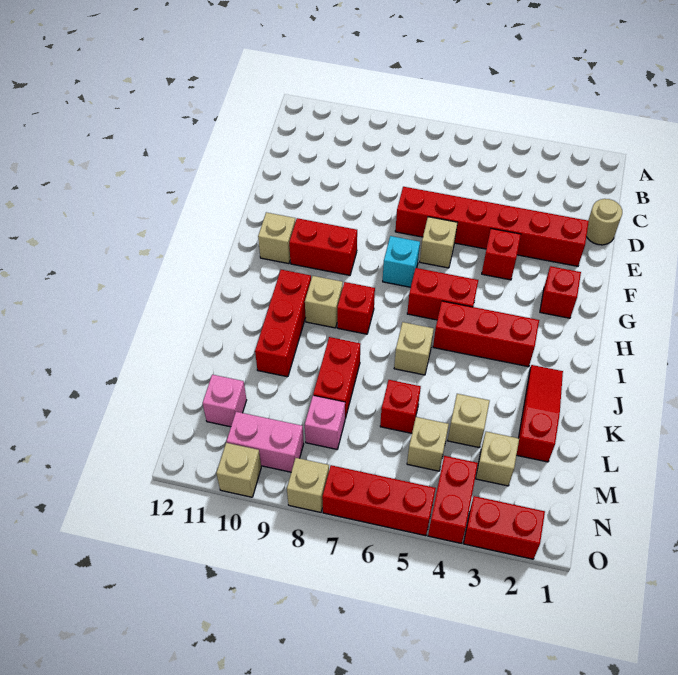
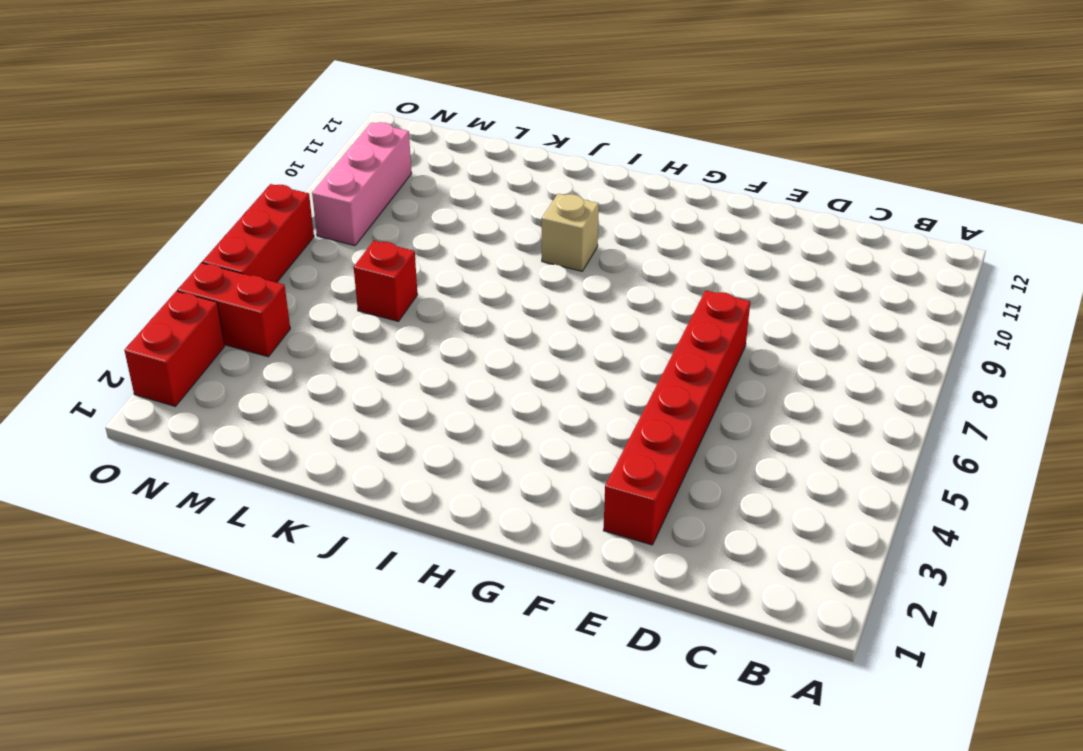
pink brick N8:N10 level 1 -> pink brick N9:N10 level 1
none -> tan round brick D1 level 1
none -> red brick F4 level 1
none -> tan brick F6 level 1

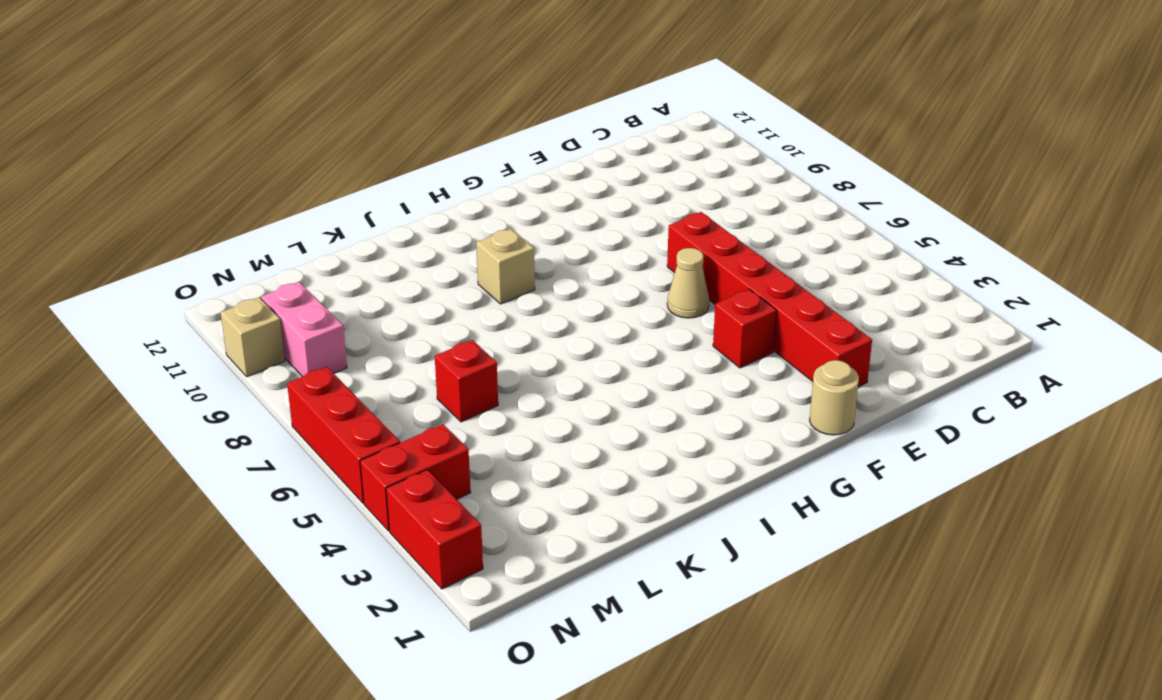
tan round brick F1 level 1 -> tan round brick D1 level 1
tan cone F6 level 1 -> tan brick F6 level 1
none -> red brick G2 level 1
none -> cyan brick G7 level 1
none -> red brick G9:G10 level 1

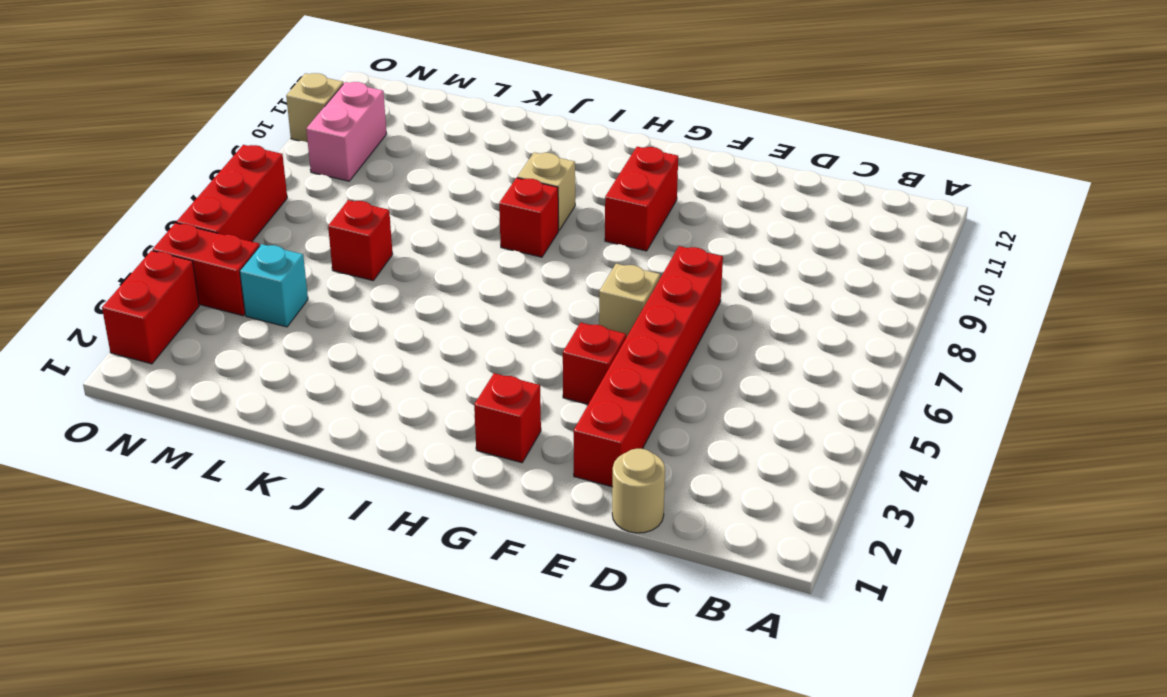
cyan brick M4 level 1 -> cyan brick G7 level 1
none -> tan brick G11 level 1
none -> red brick H5:H6 level 1
none -> red brick I3:I5 level 1

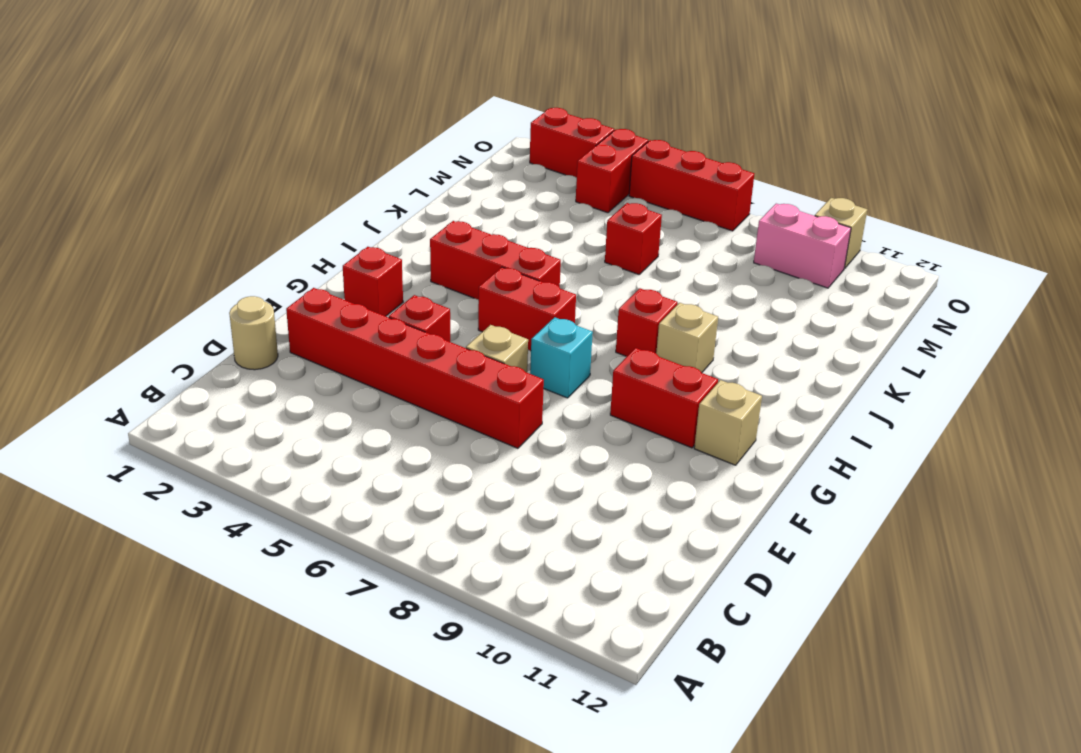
none -> red brick I10:K10 level 1
none -> red slope J2:L2 level 1 top L
none -> tan brick J6 level 1

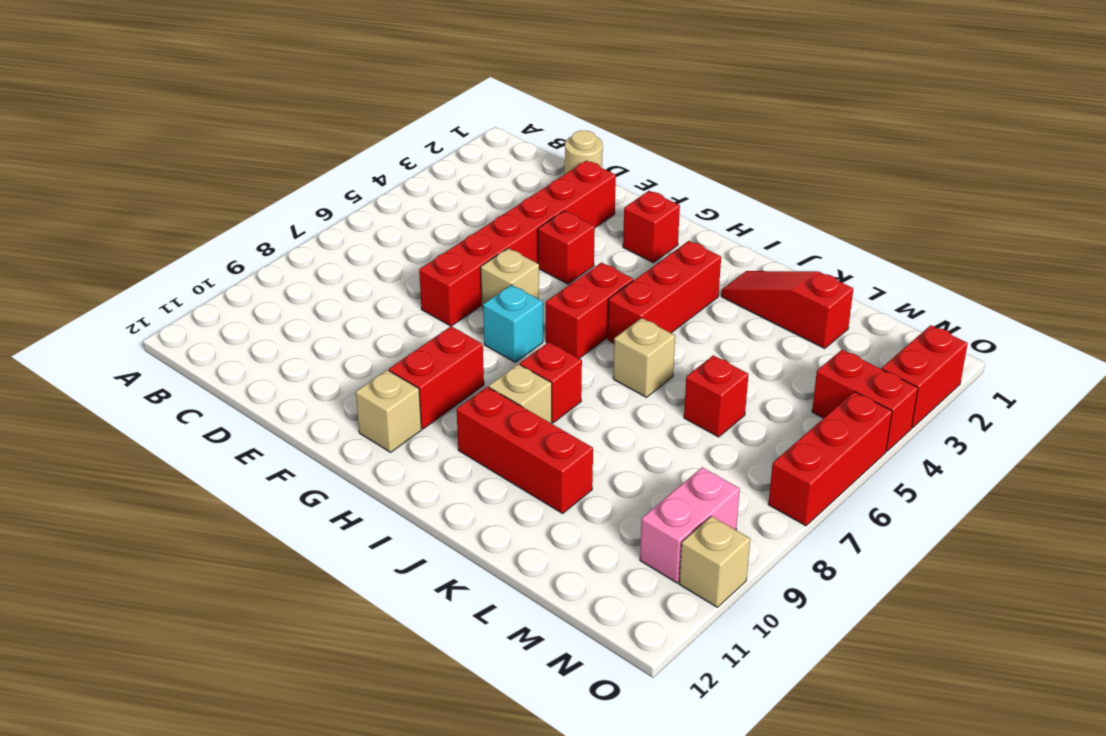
none -> red brick K8:L8 level 1
none -> tan brick L4 level 1
none -> tan brick M3 level 1

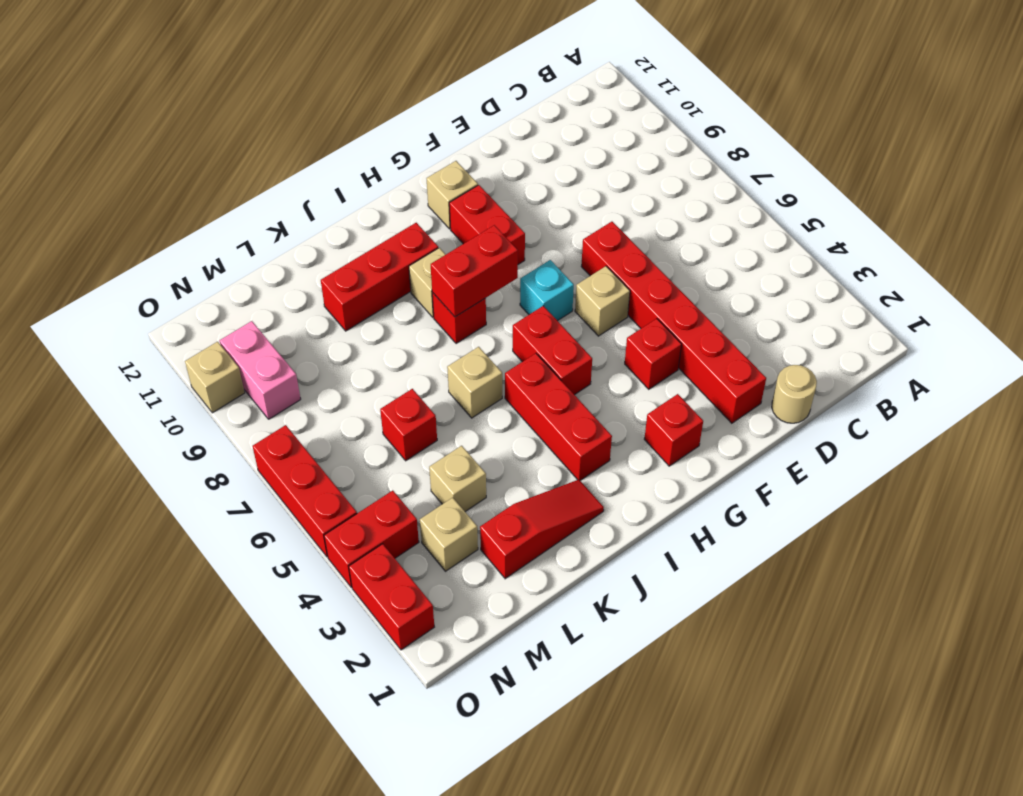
red brick H8:I8 level 2 -> red brick K8:L8 level 1
none -> tan brick M5 level 1
none -> pink brick M8 level 1
none -> pink brick M11 level 1

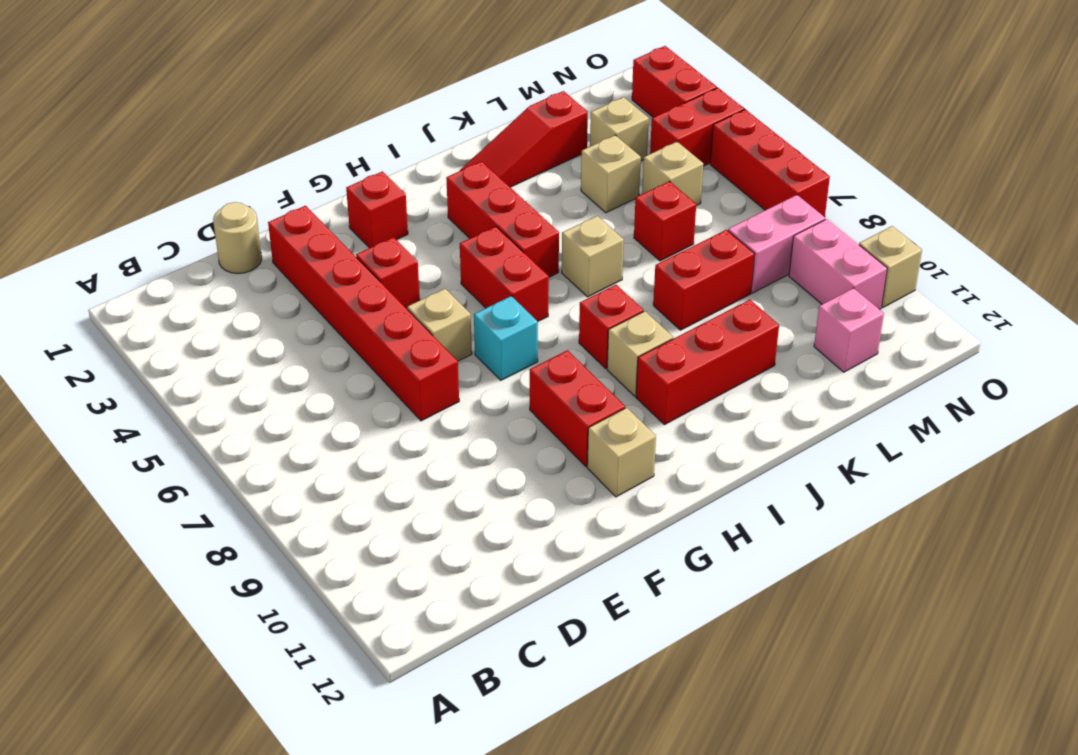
pink brick M8:N8 level 1 -> pink brick M8 level 1
none -> tan brick O8 level 1

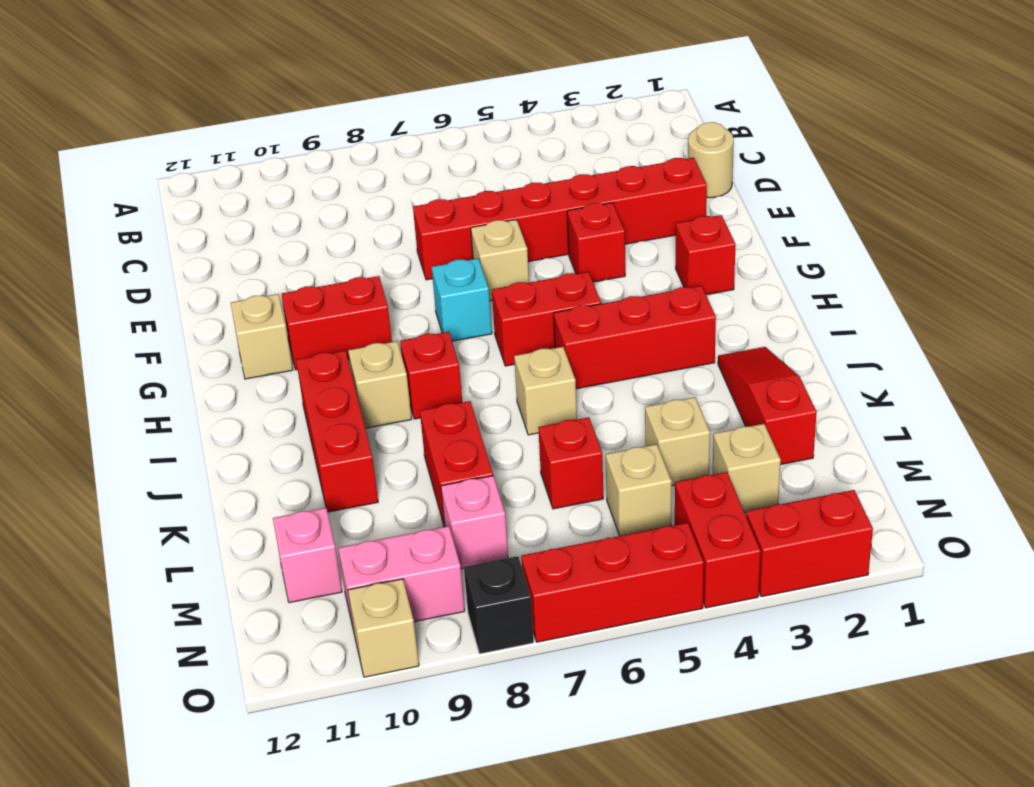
black brick O8 level 1 -> tan brick O8 level 1

